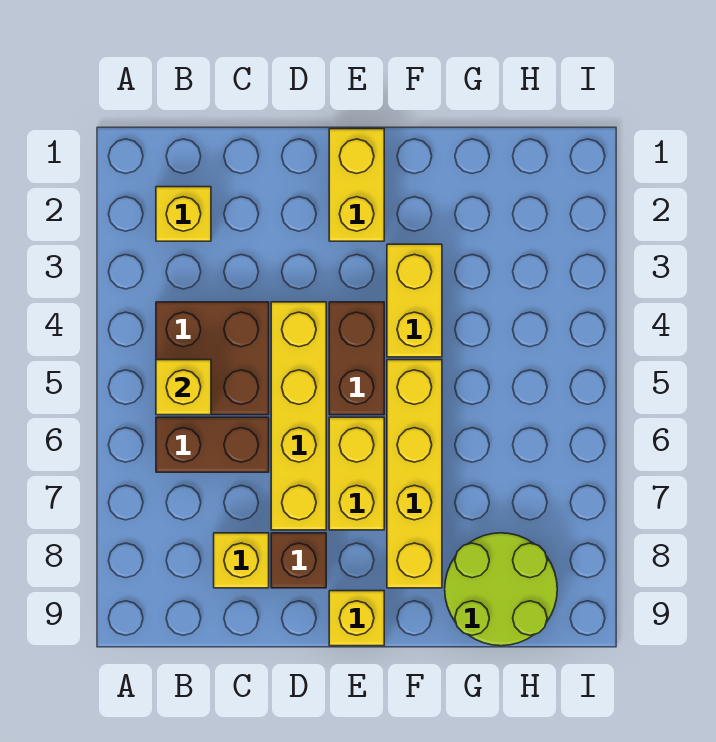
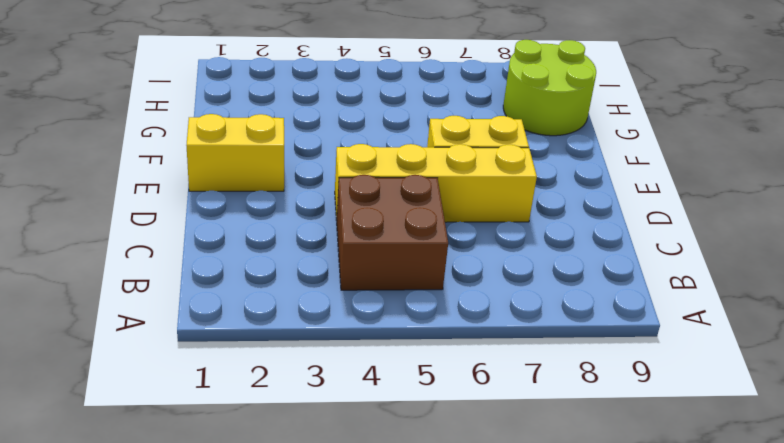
none -> yellow brick B2 level 1
none -> brown brick B6:C6 level 1
none -> yellow brick C8 level 1

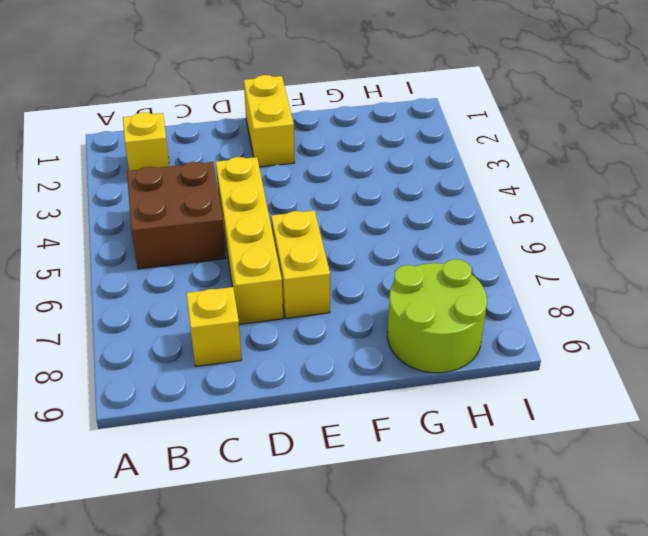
none -> brown brick B6:C6 level 1
none -> brown brick D8 level 1
none -> brown brick E4:E5 level 1

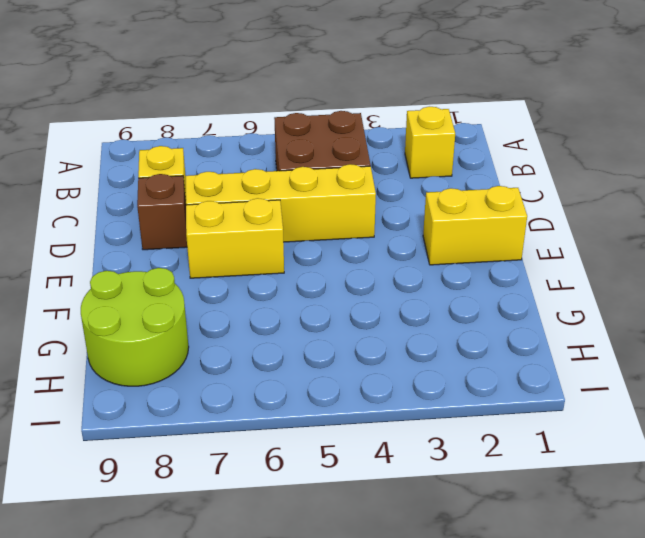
none -> brown brick B6:C6 level 1
none -> brown brick E4:E5 level 1
none -> yellow brick E9 level 1

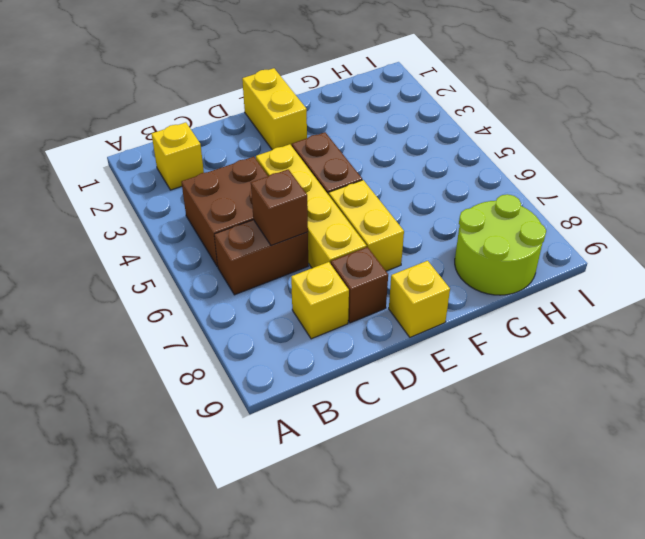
brown brick C6 level 2 -> none
none -> yellow brick F3:F4 level 1
none -> yellow brick F5:F8 level 1
none -> yellow brick B5 level 2

